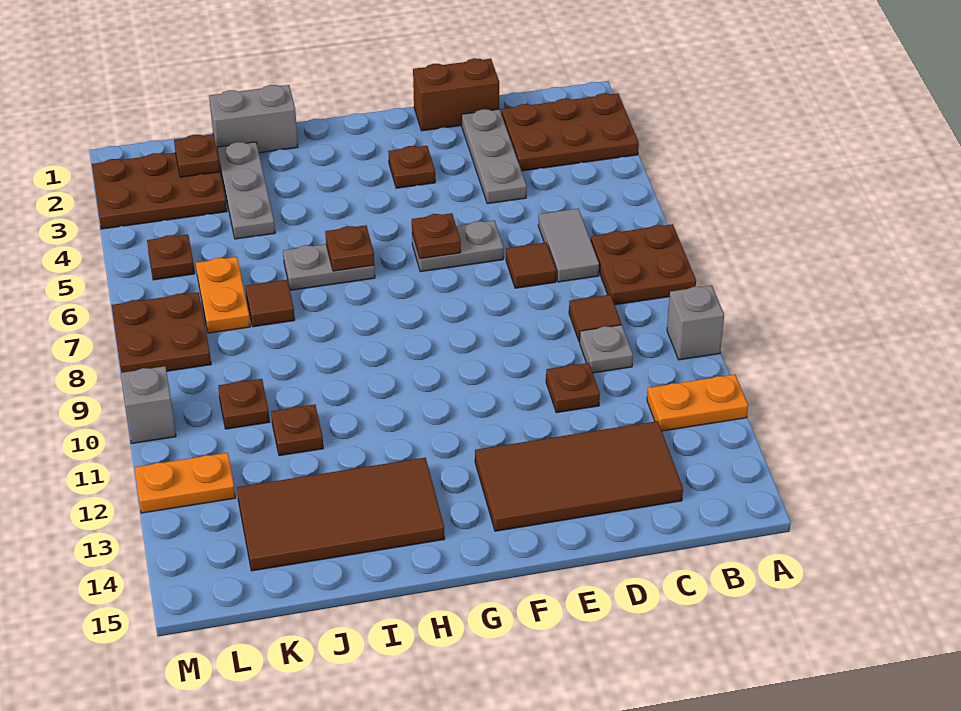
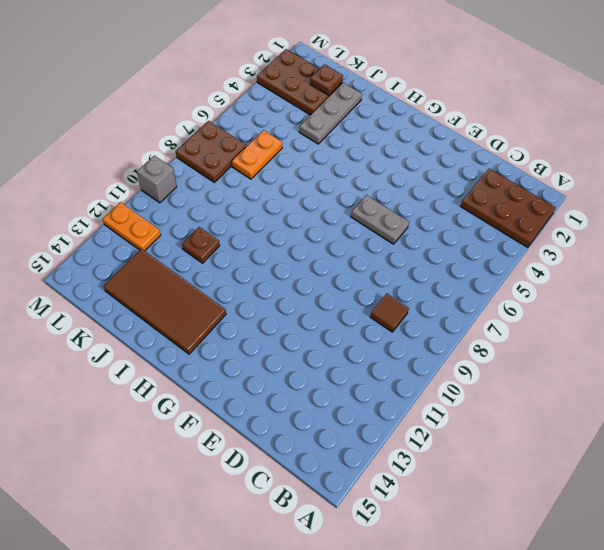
none -> brown plate A7:B8 level 1
none -> grey brick A10 level 1
none -> orange plate A12:B12 level 1
none -> grey tile C6:C7 level 1

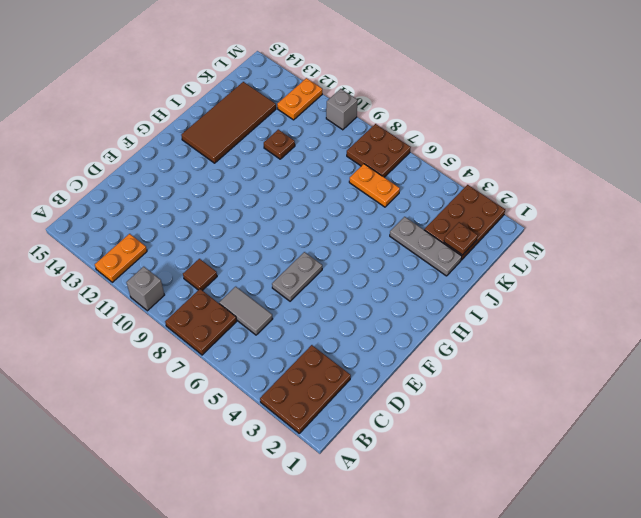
none -> grey plate C10 level 1
none -> brown tile C13:F14 level 1
none -> brown brick D1:E1 level 1
none -> grey plate D2:D4 level 1

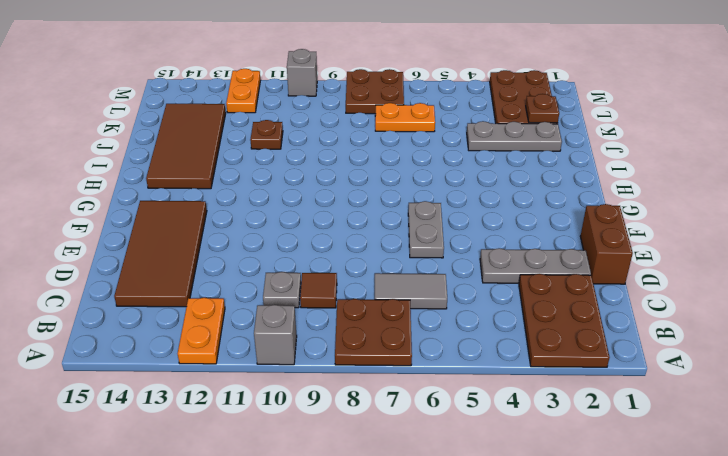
none -> brown tile D7 level 1
none -> brown plate D11 level 1
none -> brown plate F3 level 1
none -> grey plate H6:I6 level 1

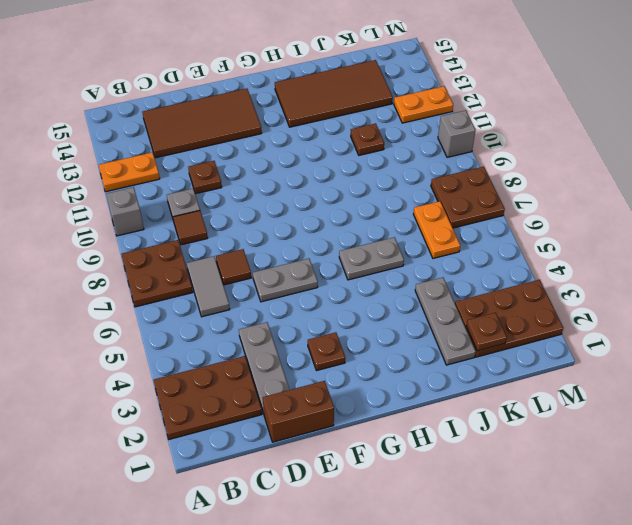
none -> grey brick I1:J1 level 1
none -> brown tile J7 level 1
none -> brown plate K10 level 1
none -> brown plate L5 level 1

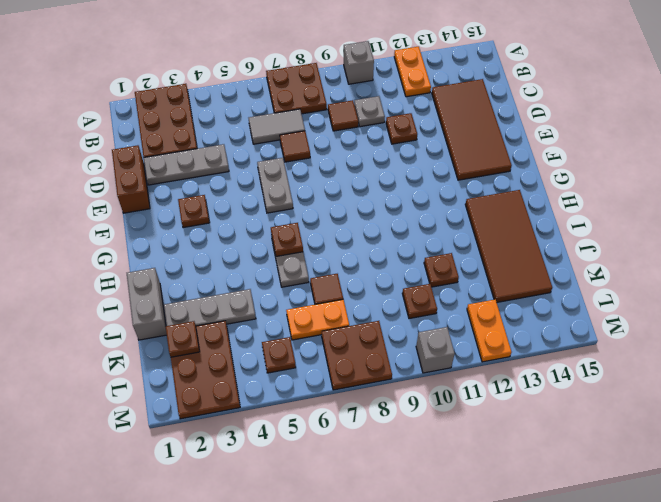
none -> brown plate F6 level 2

